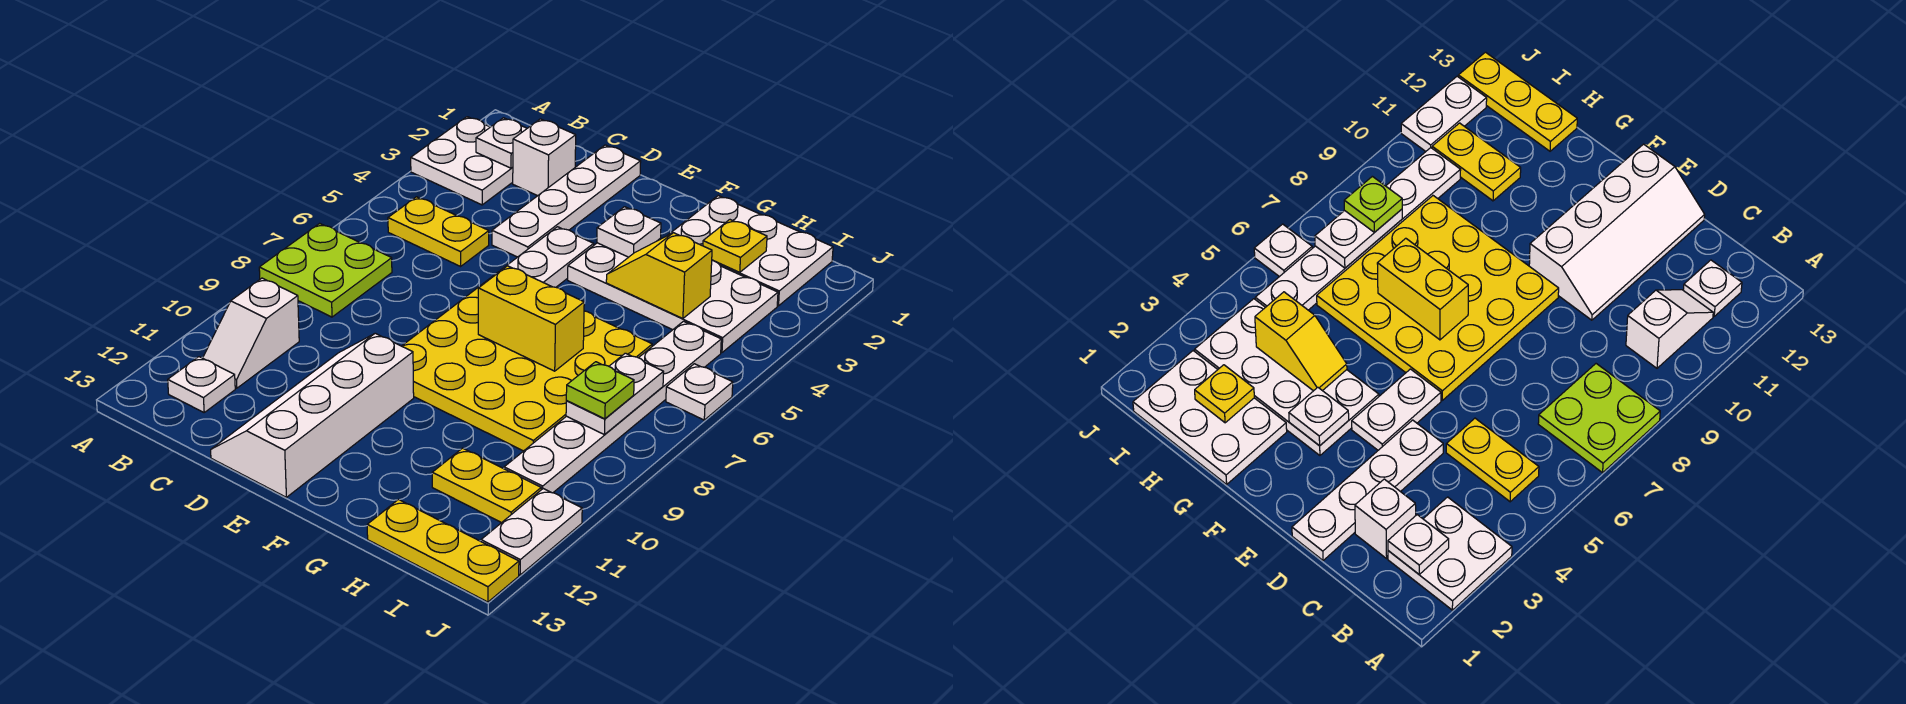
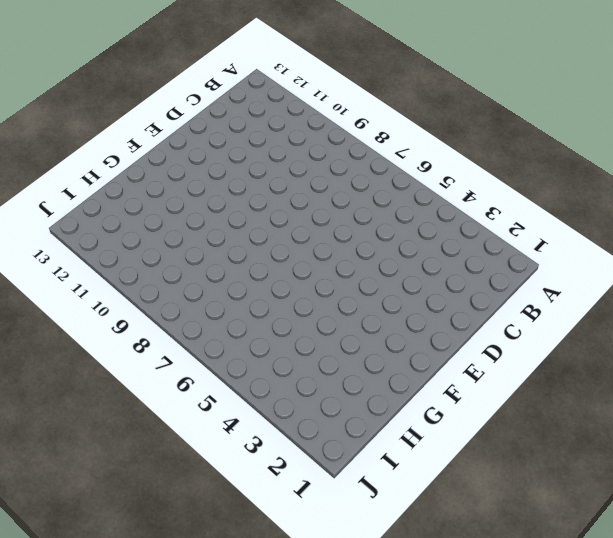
none -> white plate A2:B3 level 1
none -> lime plate A7:B8 level 1
none -> yellow plate B5:C5 level 1

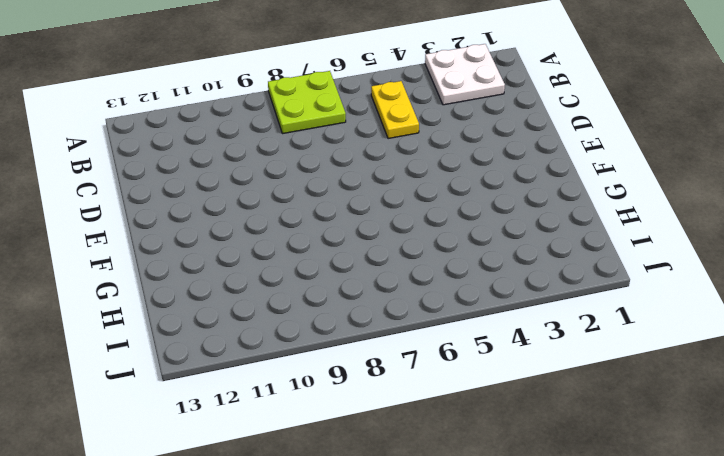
none -> white slope B10:B11 level 1 top 10
none -> white plate B12 level 1
none -> white brick C2 level 1

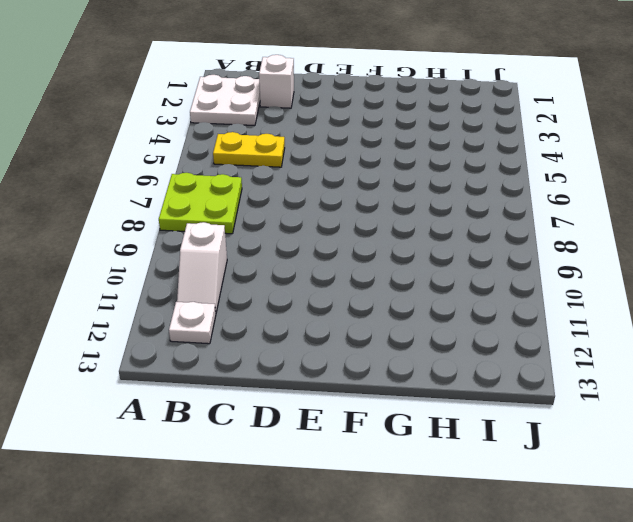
none -> white plate D1:D4 level 1
none -> white slope D10:E13 level 1 top E
none -> white plate E4:E5 level 1

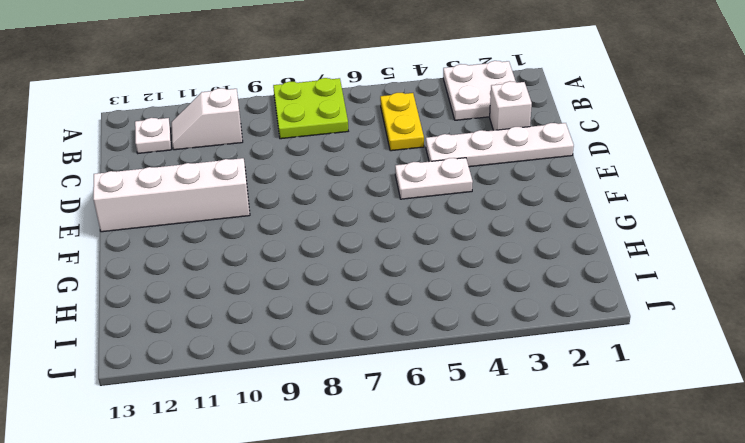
none -> yellow plate E6:H9 level 1
none -> white plate F3:I4 level 1
none -> white plate G1:I2 level 1

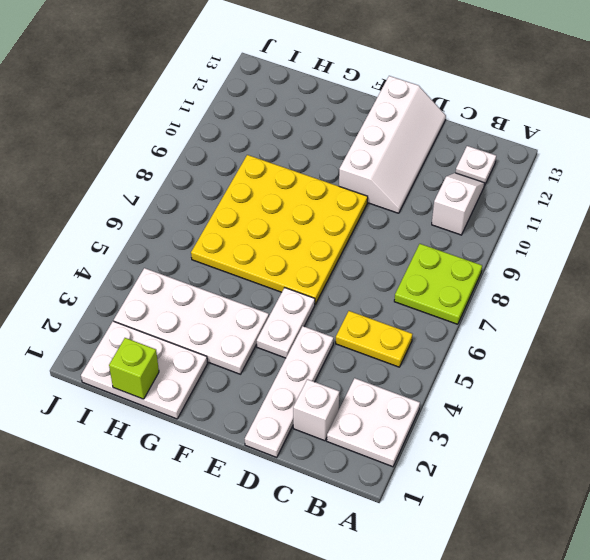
lime brick H1 level 2 -> none
none -> yellow plate H11:I11 level 1
none -> yellow plate H13:J13 level 1
none -> white plate I5:I10 level 1

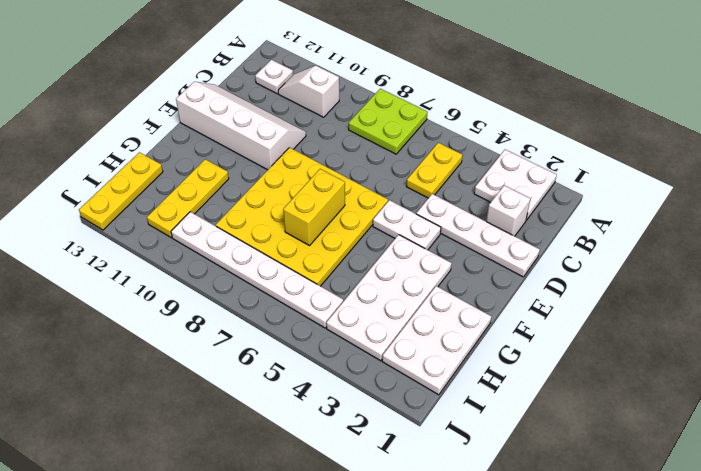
yellow plate G11:I11 level 1 -> yellow plate H11:I11 level 1
none -> white plate J6 level 1
none -> white plate J11:J12 level 1
none -> white plate B2 level 2

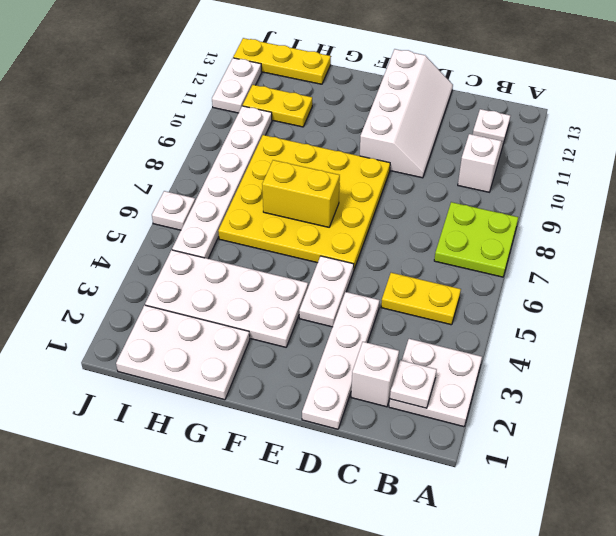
none -> white plate F3 level 2
none -> yellow slope G4:H4 level 2 top H
none -> yellow plate H2 level 2

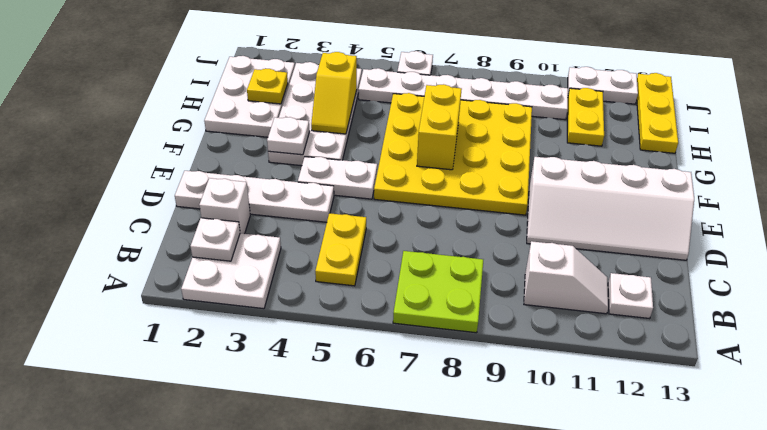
none -> white plate I7:I8 level 2
none -> lime plate I8 level 3

